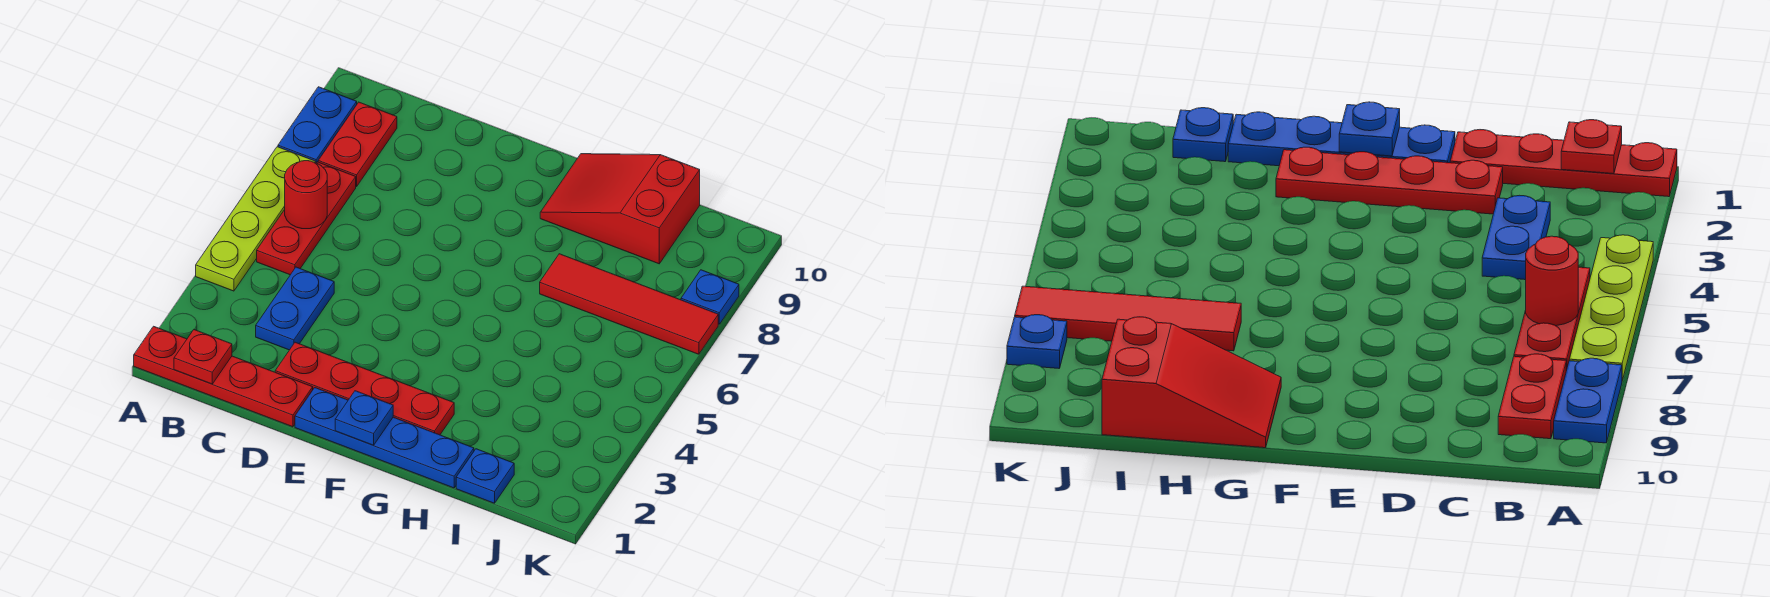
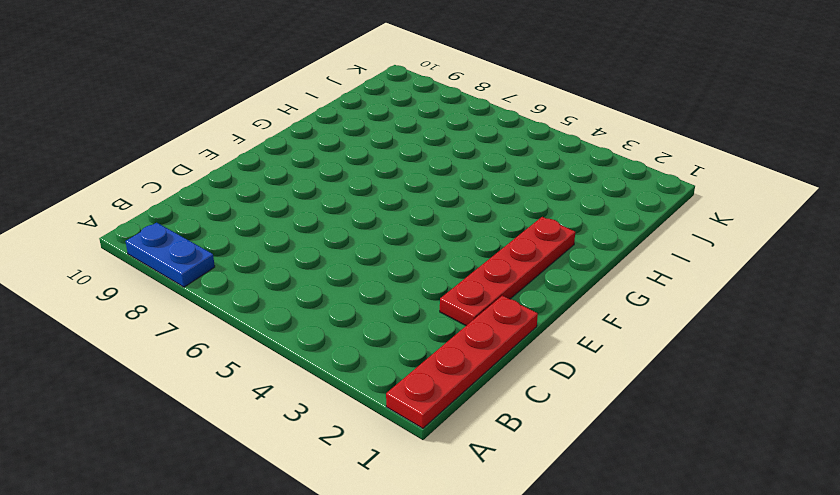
none -> lime plate A4:A7 level 1
none -> red plate B5:B7 level 1
none -> red plate B8:B9 level 1

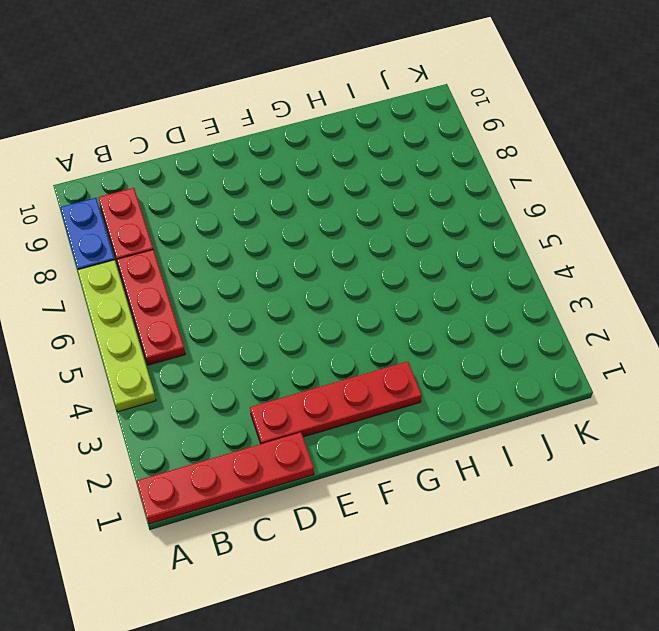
none -> blue plate C3:C4 level 1
none -> blue plate E1:H1 level 1
none -> red slope G9:I10 level 1 top I

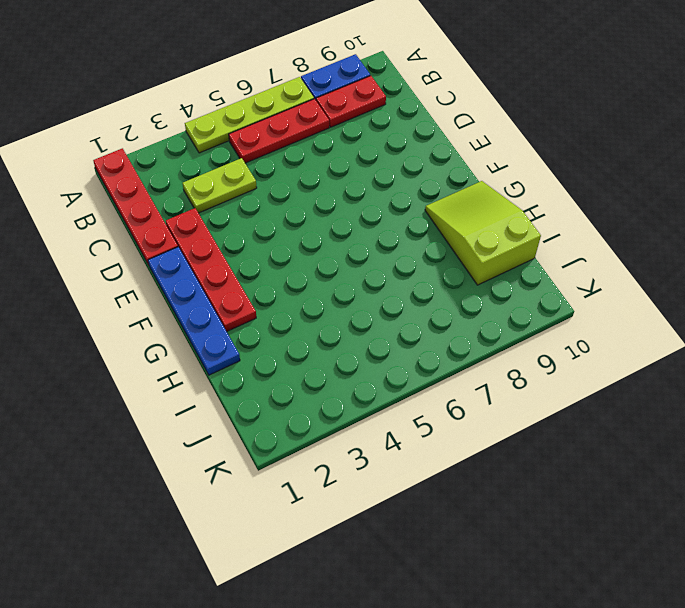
lime plate C3:C4 level 1 -> blue plate C3:C4 level 1
lime slope G9:I10 level 1 top I -> red slope G9:I10 level 1 top I
none -> red tile H7:K7 level 1
none -> blue plate I1 level 1
none -> blue plate K8 level 1

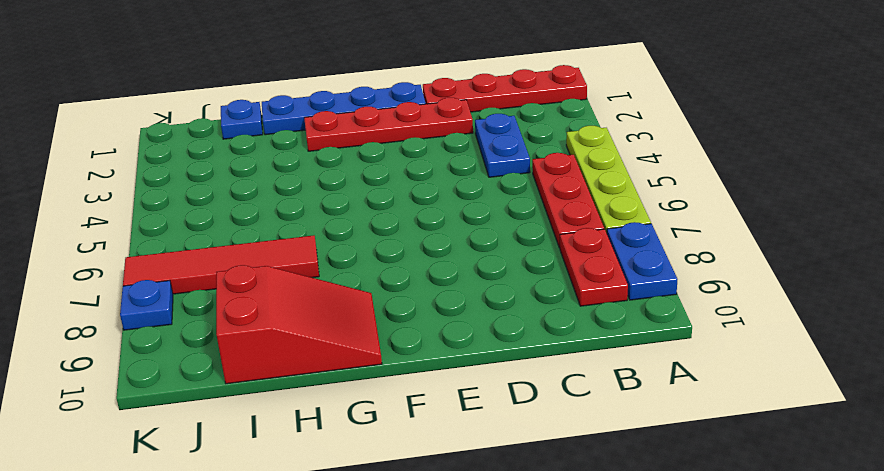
none -> red plate B1 level 2
none -> red round brick B6 level 2
none -> blue plate F1 level 2

